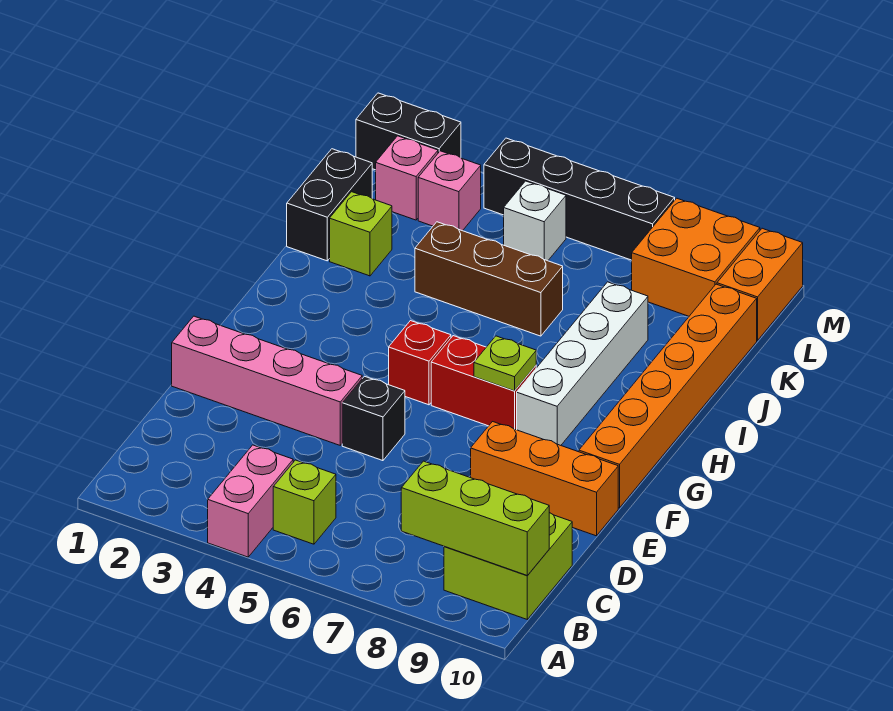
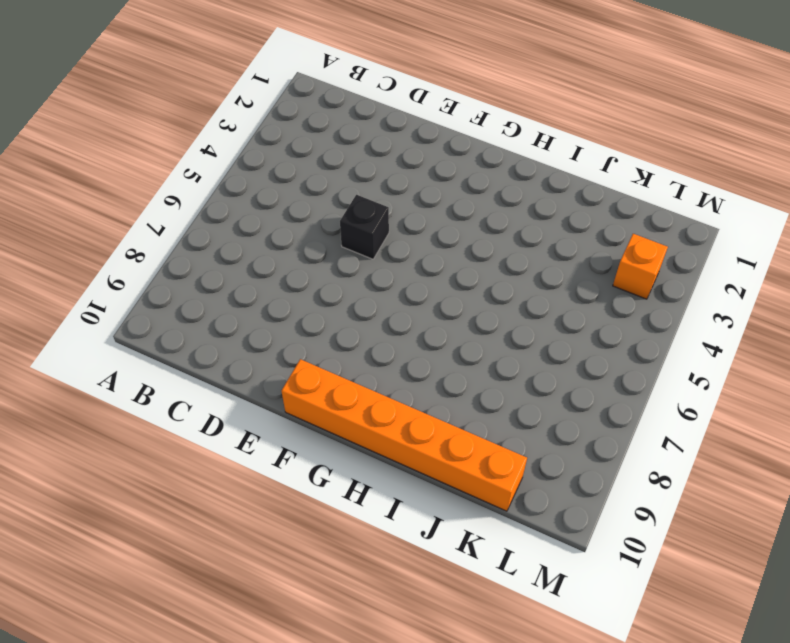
orange brick L3 level 1 -> pink brick L3 level 1
none -> pink brick A4:B4 level 1
none -> lime brick B5 level 1
none -> lime brick B9:C10 level 1

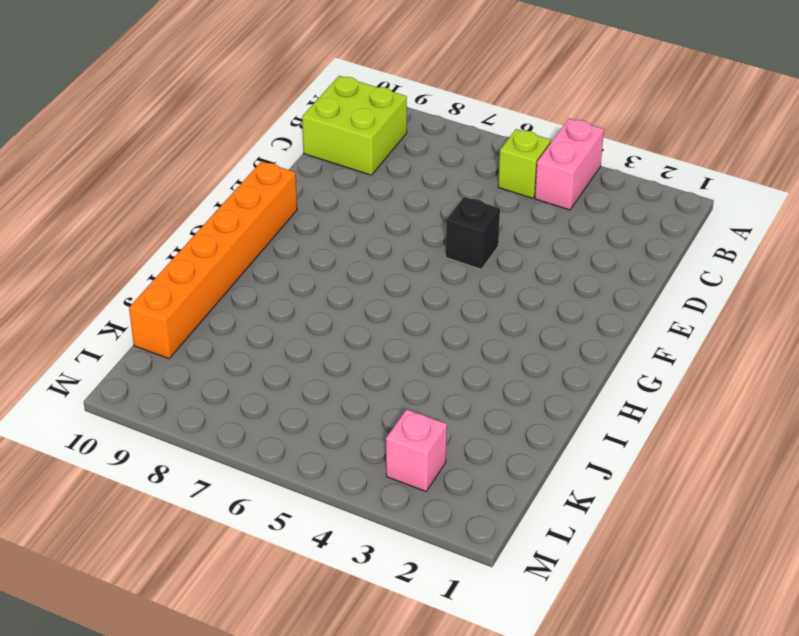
none -> pink brick E1:E4 level 1
none -> orange brick E8:E10 level 1
none -> red brick G5 level 1

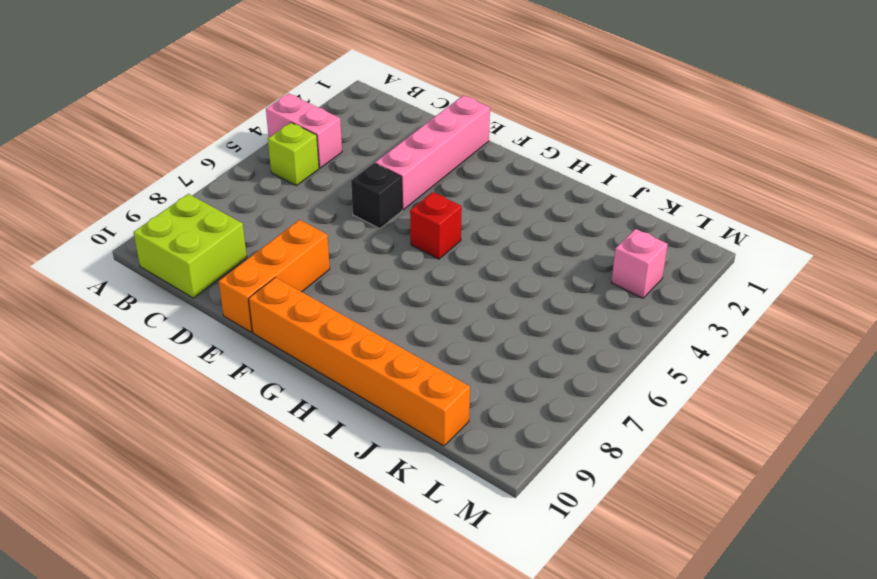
none -> red brick G6:G7 level 1
none -> white brick G8:J8 level 1
none -> black brick J1:K1 level 1

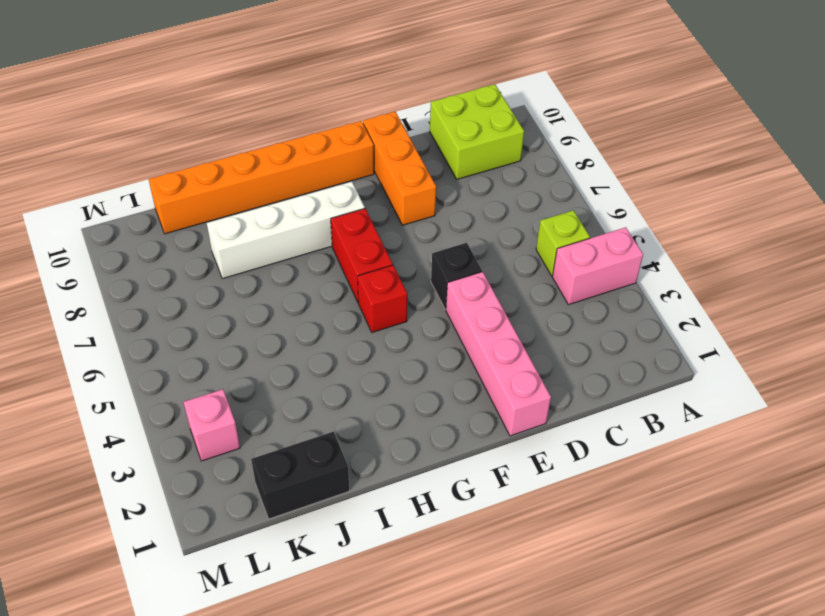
none -> lime brick J2 level 1
none -> brown brick J4:J6 level 1
none -> pink brick L2 level 1

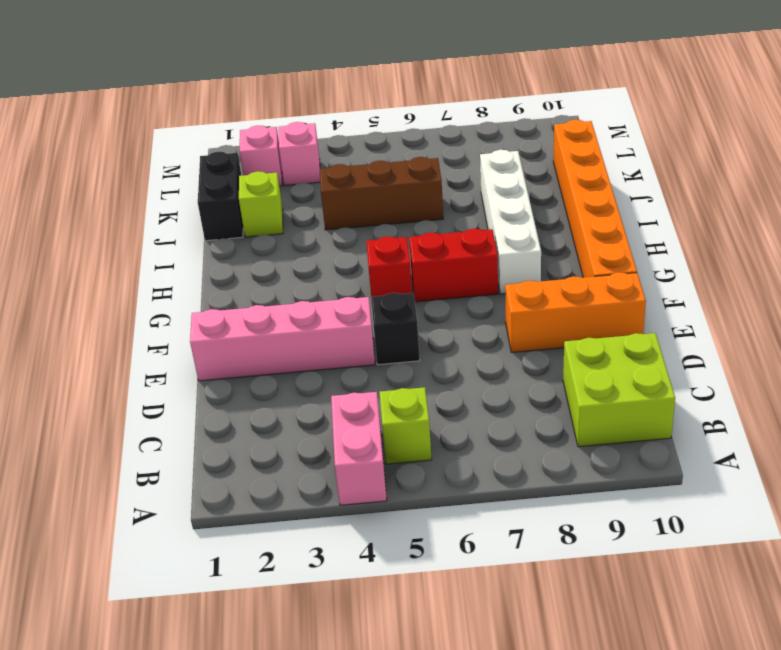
none -> white brick L5 level 1
none -> orange brick L8:M9 level 1
none -> orange brick L10:M10 level 1

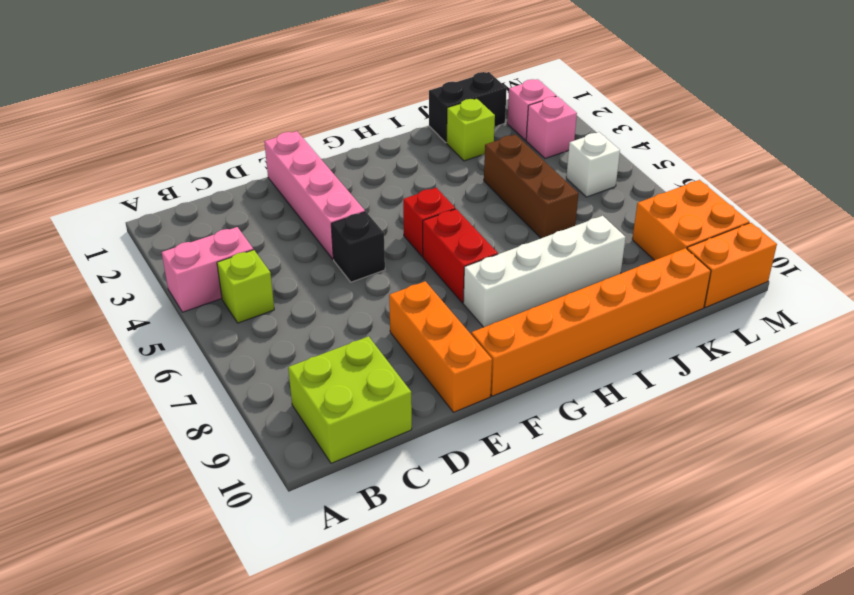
none -> black brick M1:M2 level 1
none -> black brick M4:M7 level 1
none -> lime brick B8:B10 level 2

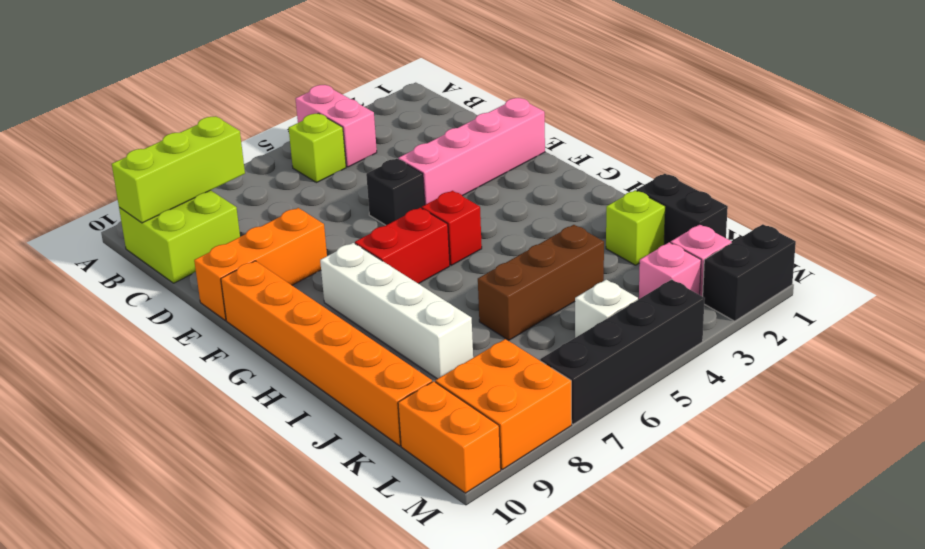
none -> lime plate G7 level 2

